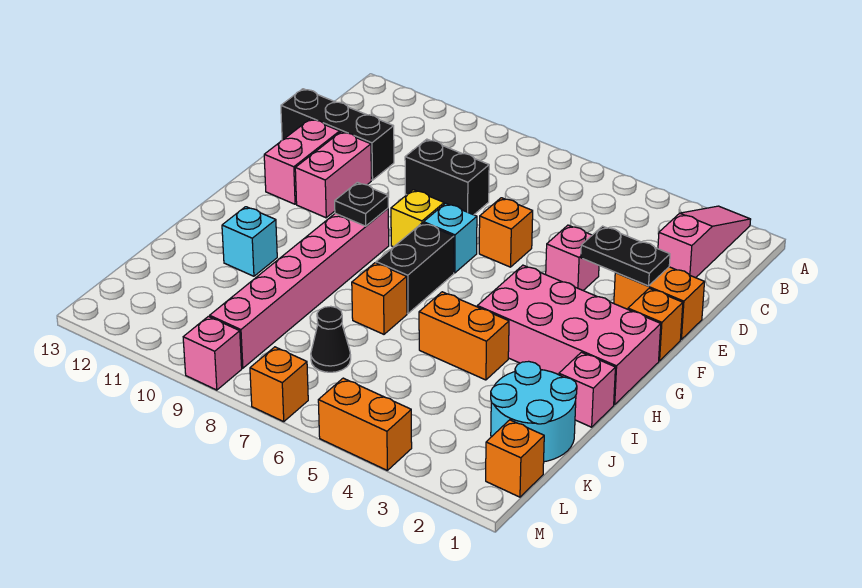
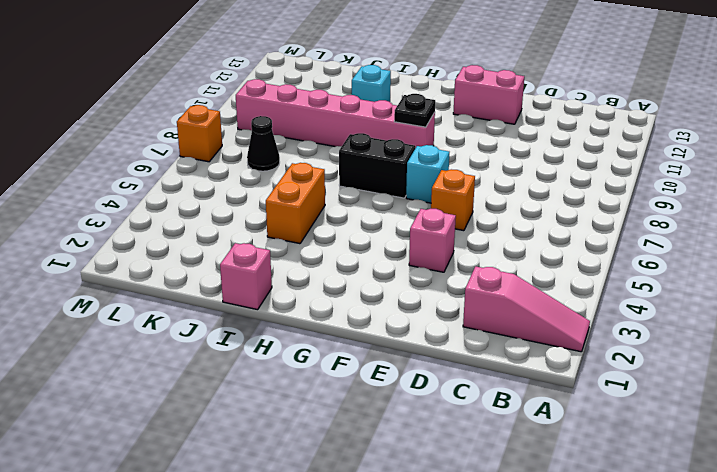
none -> black brick D8:D9 level 1
none -> black brick D11:D13 level 1
none -> orange brick E1:E2 level 1

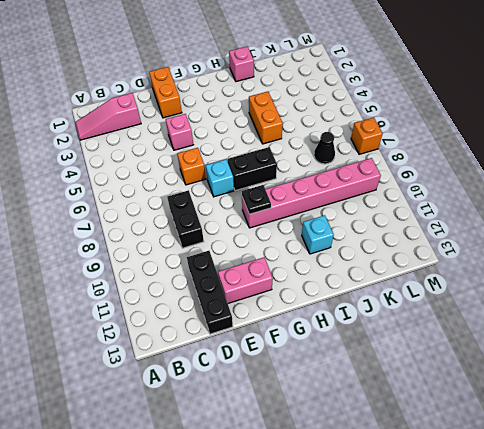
none -> pink brick E11:F11 level 1
none -> orange brick F1 level 1
none -> yellow brick F8 level 1

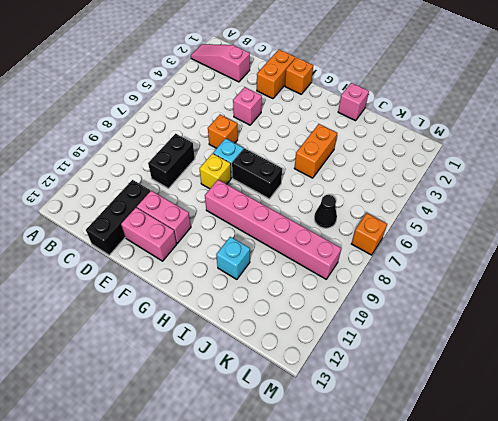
none -> pink brick G1:H4 level 1
none -> orange brick I7 level 1
none -> cyan round brick J1:K2 level 1

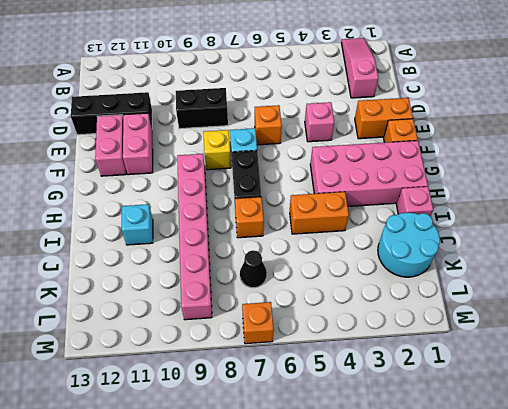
none -> orange brick L1 level 1
none -> orange brick M4:M5 level 1
none -> pink brick M9 level 1

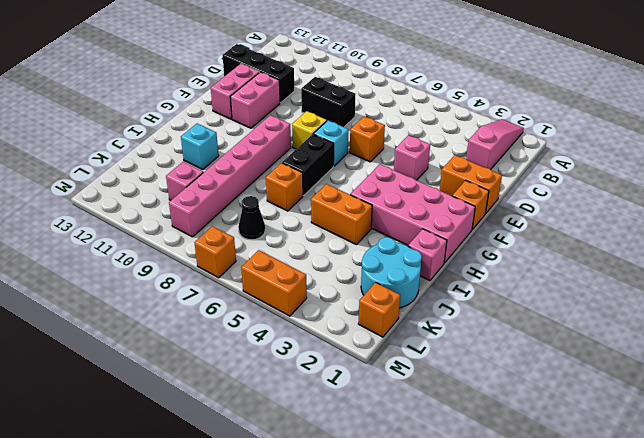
pink brick K10 level 1 -> pink brick M9 level 1
none -> black plate E2:E3 level 2
none -> black plate G9 level 2

